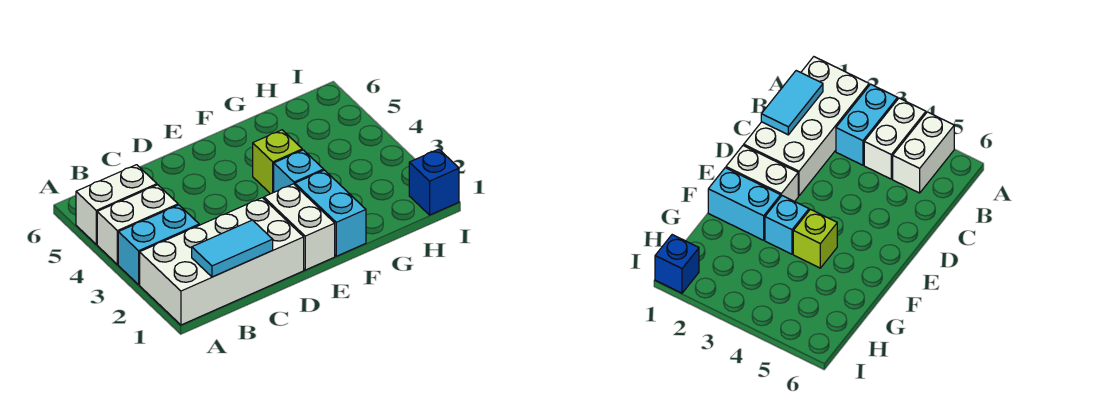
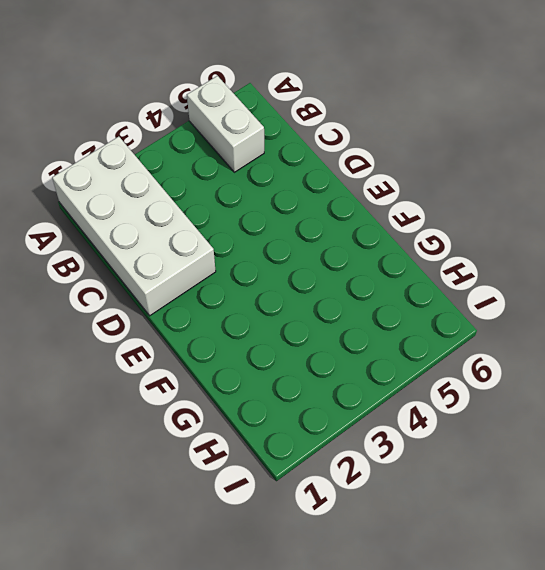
none -> cyan brick A3:B3 level 1
none -> white brick A4:B4 level 1

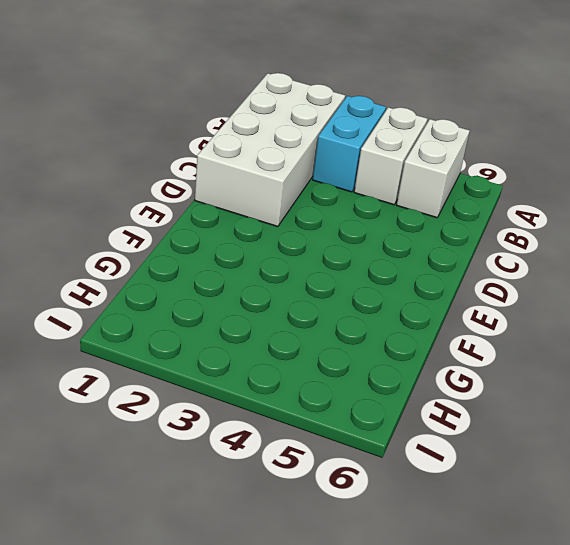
none -> white brick E1:E2 level 1
none -> cyan brick F1:F2 level 1

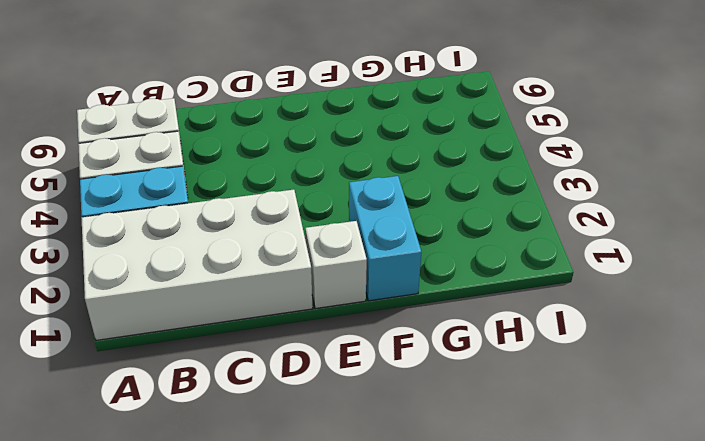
white brick E1 level 1 -> white brick E1:E2 level 1
none -> cyan brick F3 level 1
none -> lime brick F4 level 1

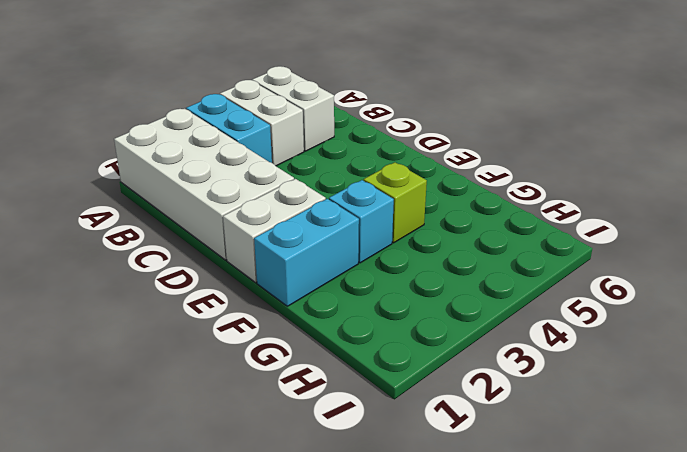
none -> blue brick I1 level 1
none -> cyan tile B1:C1 level 2

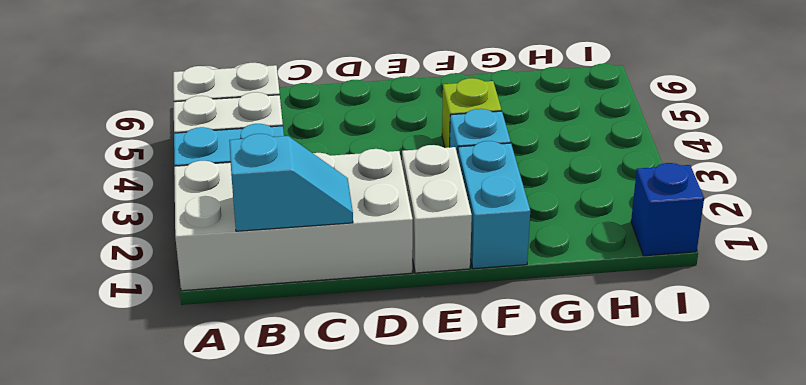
cyan slope B1:C1 level 2 top B -> cyan tile B1:C1 level 2

